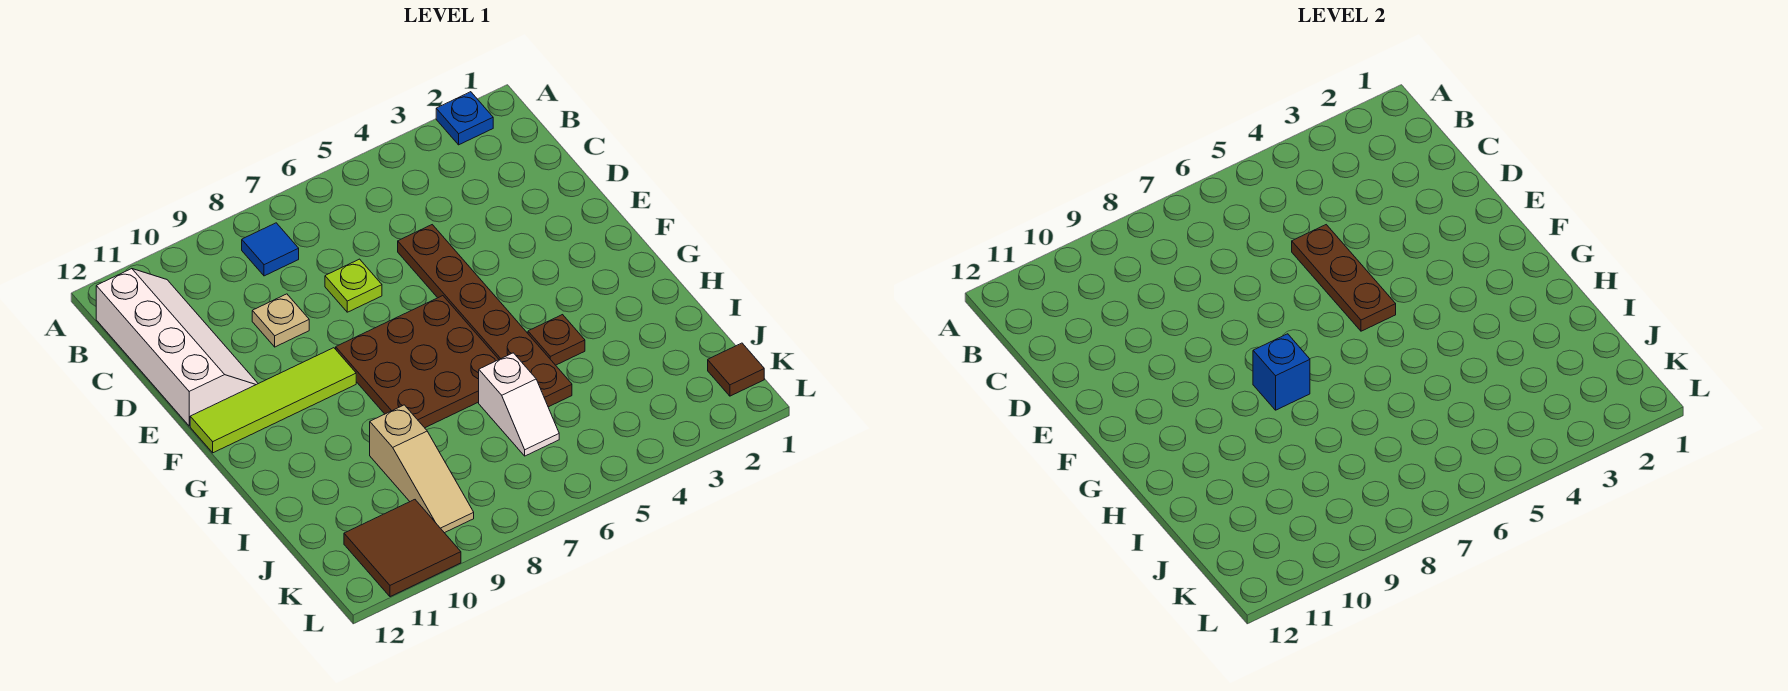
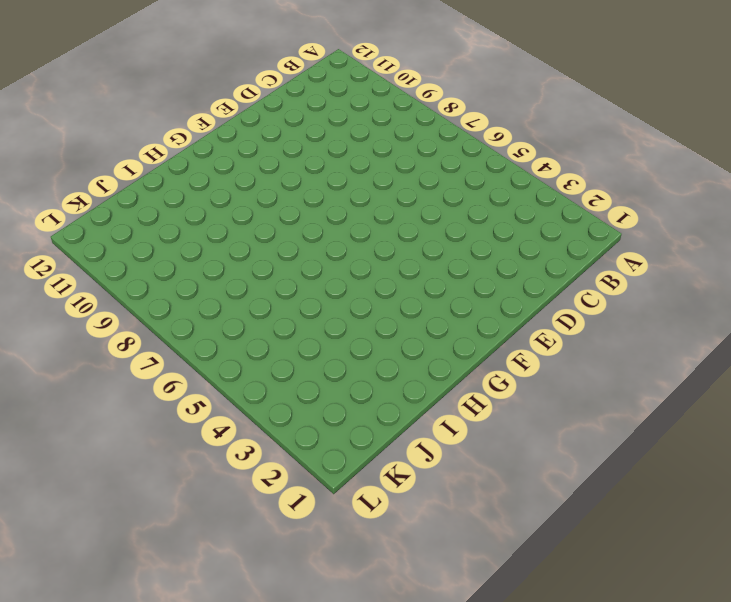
none -> blue plate A2 level 1
none -> blue tile B8 level 1
none -> white slope B11:E12 level 1 top 12

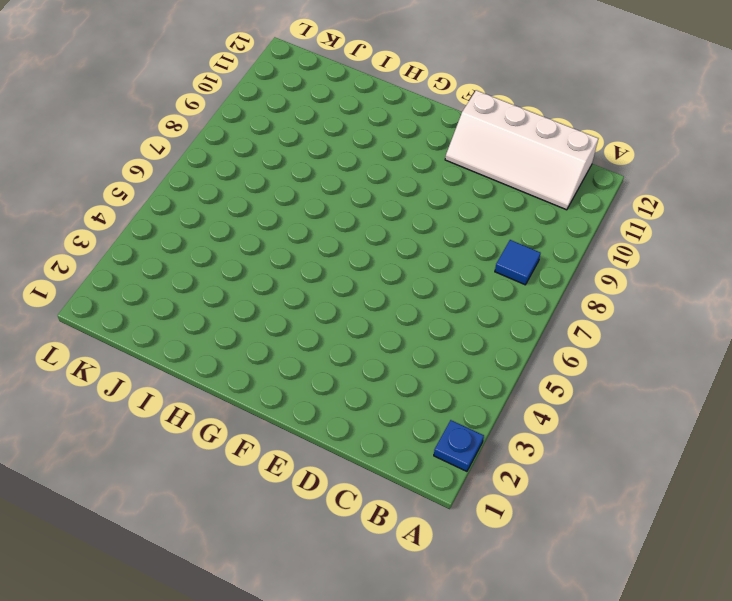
none -> brown plate D5:I5 level 1
none -> lime plate D7 level 1
none -> tan plate D9 level 1

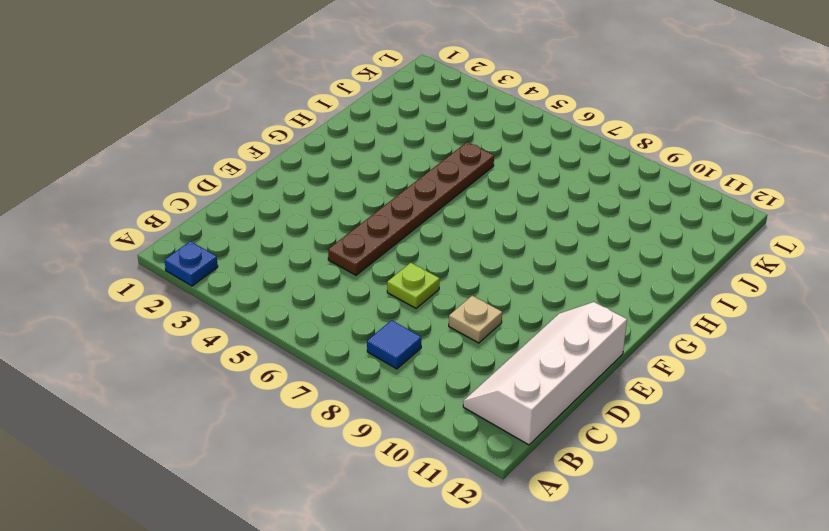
none -> brown plate F6:H8 level 1
none -> lime tile F9:F12 level 1
none -> brown plate H4 level 1

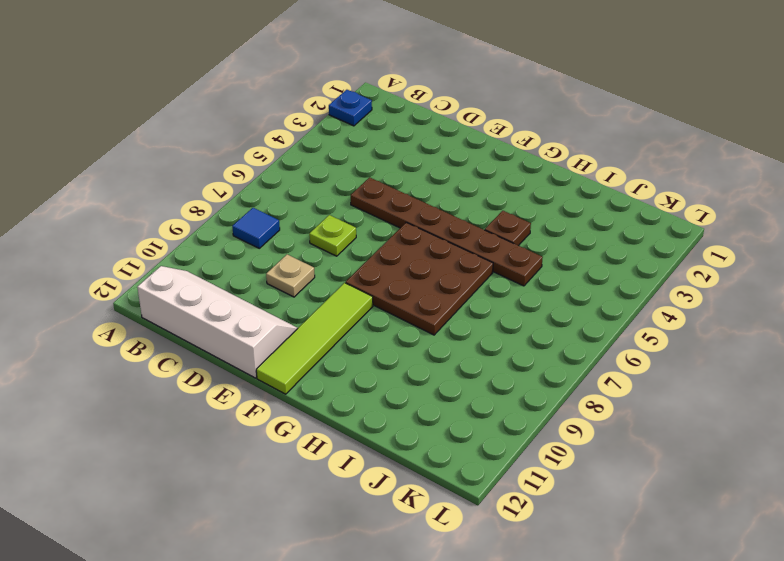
none -> white slope I6:J6 level 1 top I
none -> tan slope I9:K9 level 1 top I
none -> brown tile K1 level 1

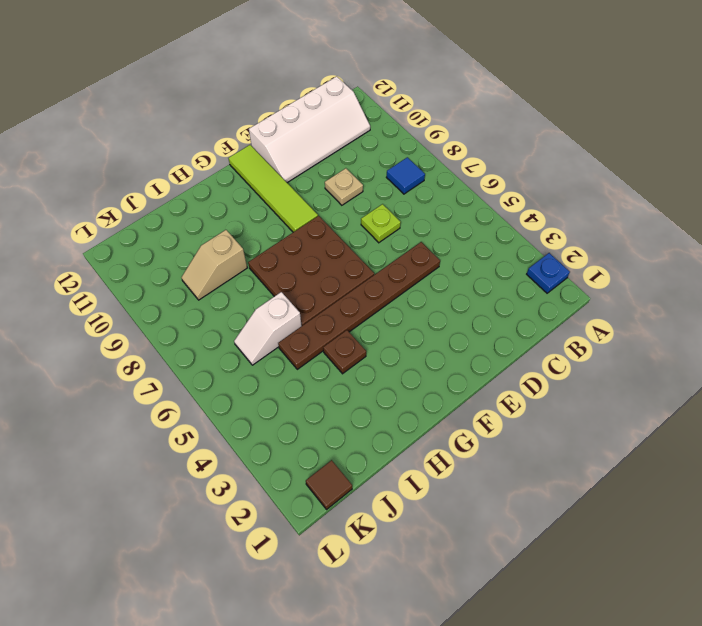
tan slope I9:J9 level 1 top I -> tan slope I9:K9 level 1 top I
none -> brown tile K10:L11 level 1
none -> brown plate D5:F5 level 2
none -> blue brick G8 level 2

